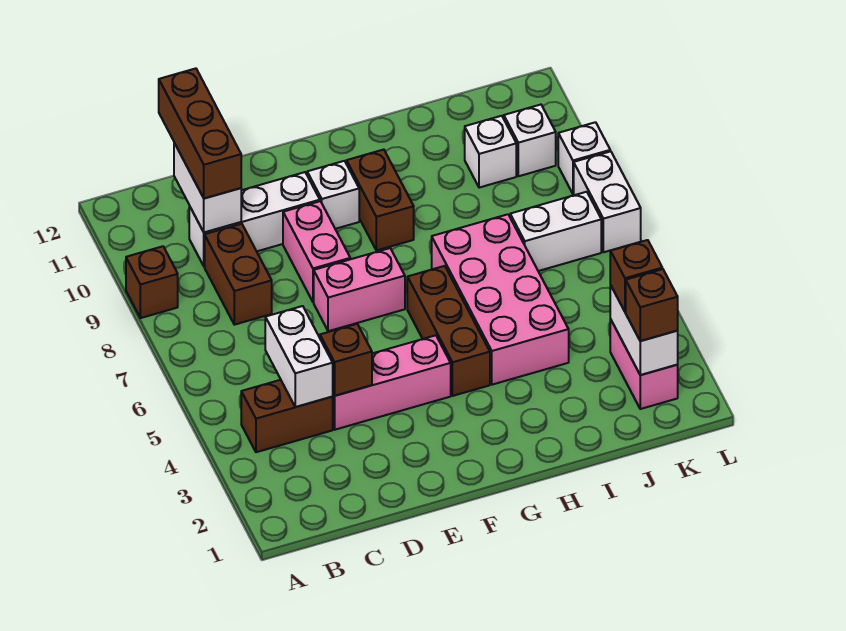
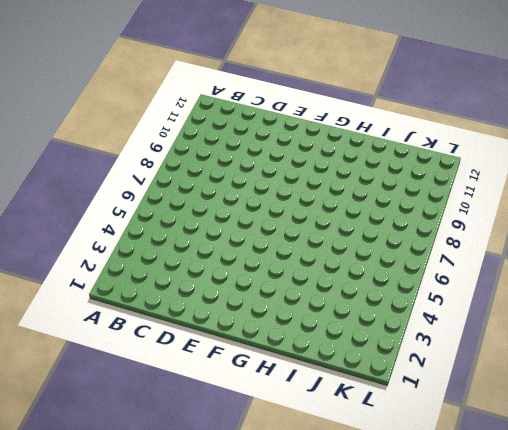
none -> brown brick A9 level 1
none -> brown brick B4:C4 level 1
none -> brown brick C8:C9 level 1

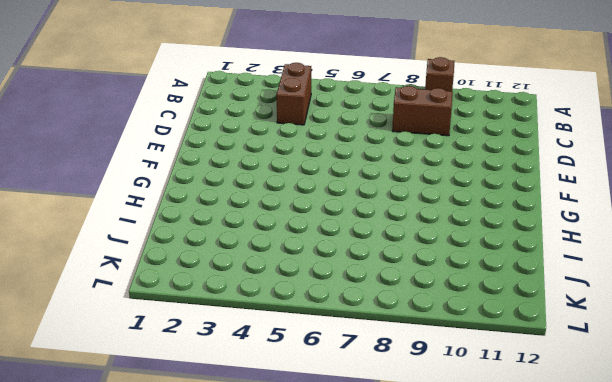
none -> white brick C10:E10 level 1
none -> pink brick D4:F4 level 1
none -> pink brick E7:F7 level 1

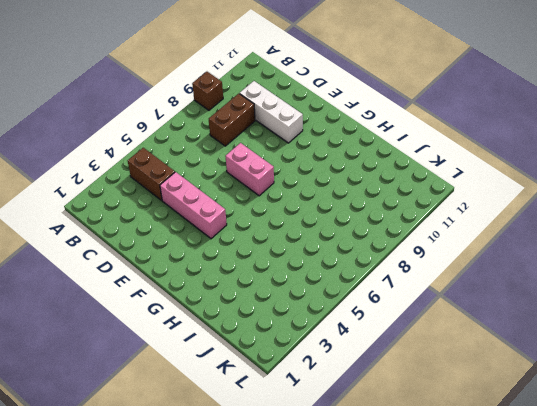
none -> pink brick E8:E9 level 1
none -> white brick F10 level 1
none -> brown brick G4:G6 level 1

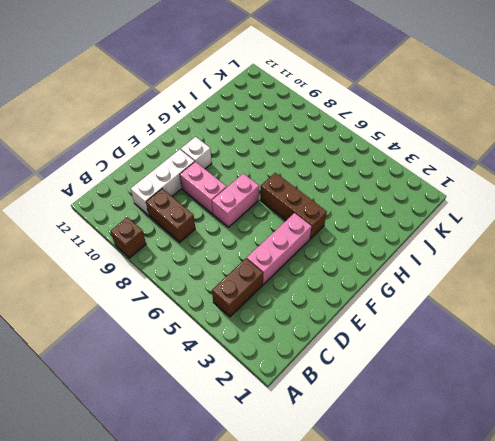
none -> brown brick G9:G10 level 1
none -> pink brick H4:I7 level 1
none -> white brick J7:K7 level 1

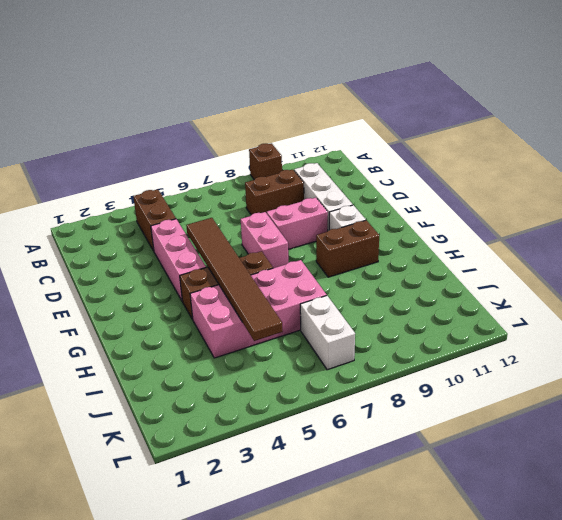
brown tile E5:J5 level 2 -> none
none -> white brick J10 level 1
none -> pink brick K2:K3 level 1
none -> white brick K10 level 1

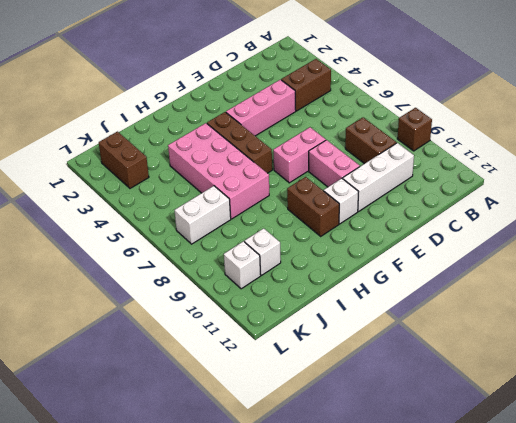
brown brick K2:K3 level 1 -> pink brick K2:K3 level 1
none -> white brick L7:L8 level 1
none -> white brick L9 level 1
none -> white brick C4:C5 level 2

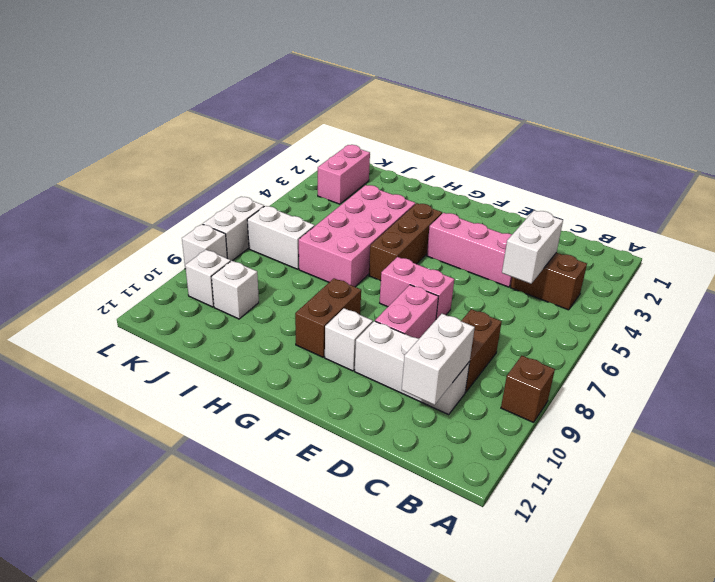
none -> brown brick D4 level 2
none -> white brick K2:K3 level 2
none -> brown brick C10:C12 level 3

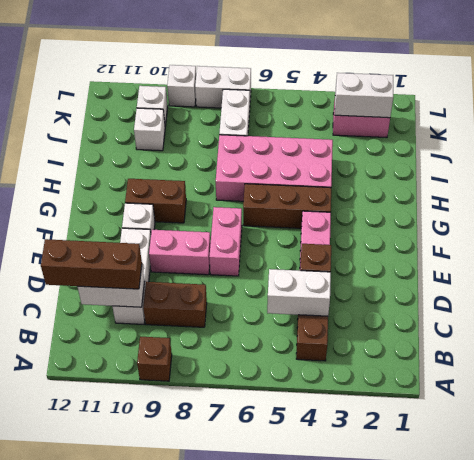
none -> brown brick K2 level 3
none -> brown brick K3 level 3

